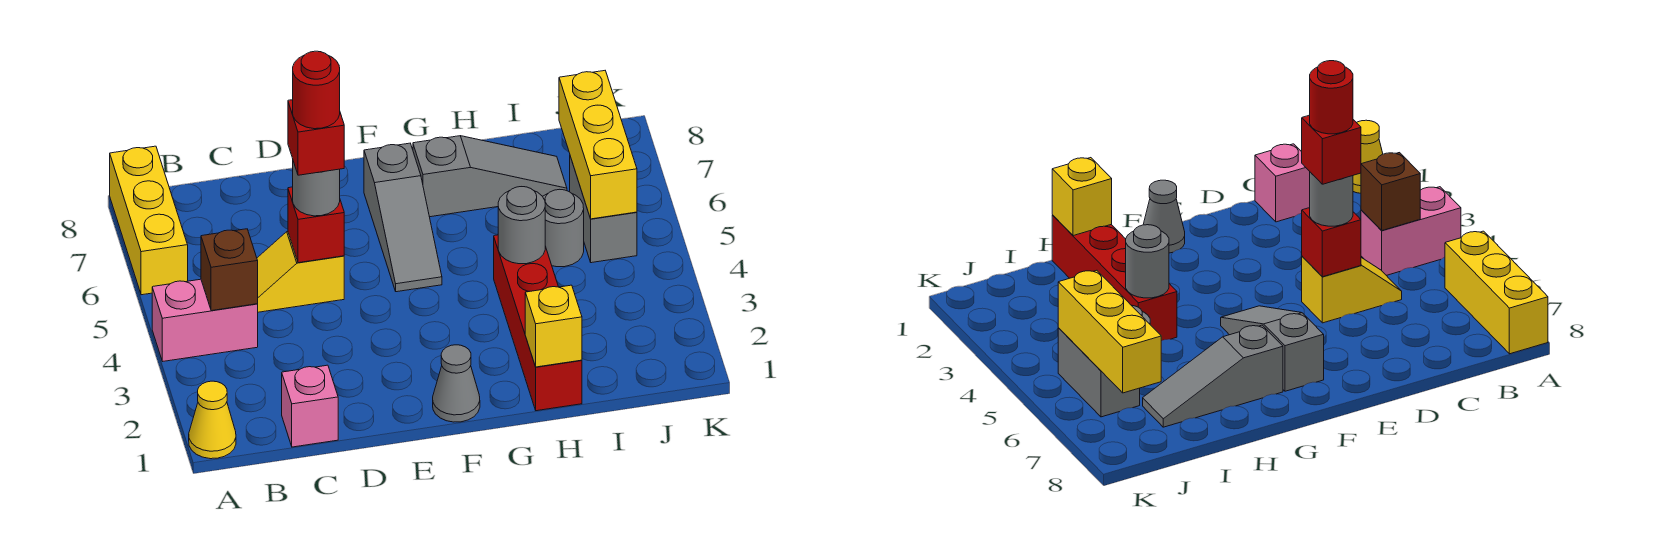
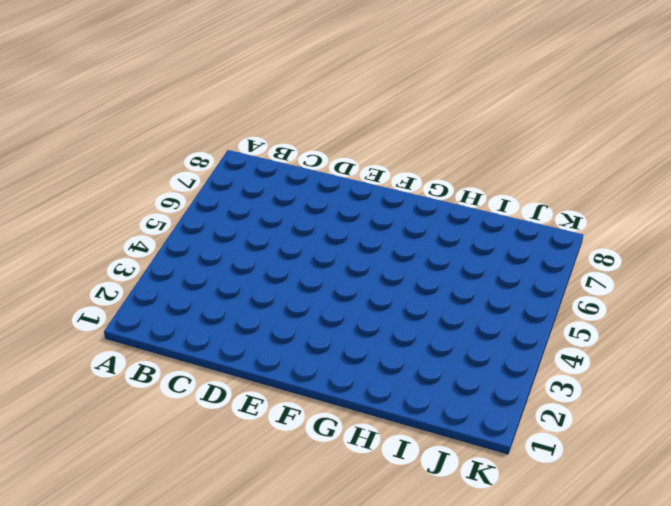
none -> yellow cone A1 level 1
none -> pink brick A4:B4 level 1
none -> yellow brick A6:A8 level 1

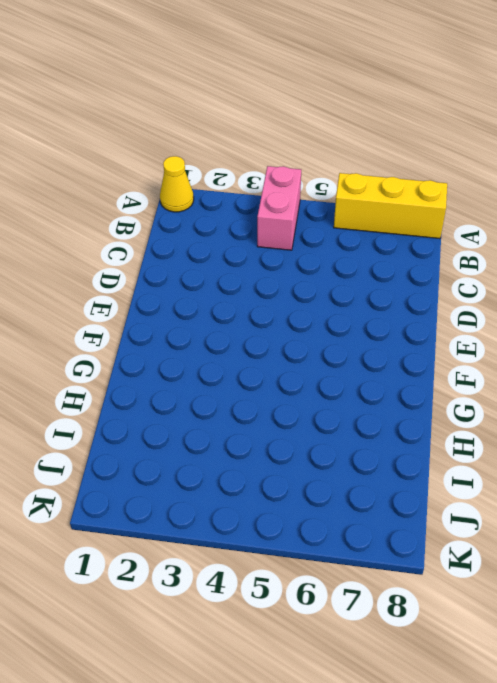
none -> pink brick C1 level 1
none -> yellow slope C5:D5 level 1 top D
none -> grey cone F1 level 1

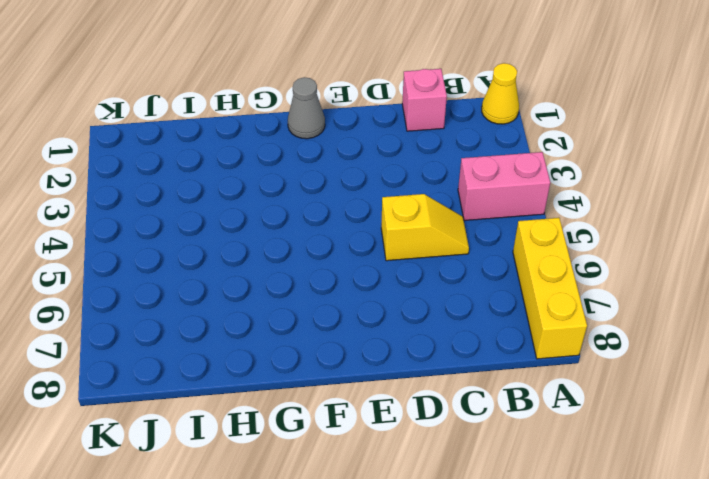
none -> grey slope F5:F7 level 1 top 7
none -> grey slope G7:I7 level 1 top G
none -> red brick H1:H4 level 1

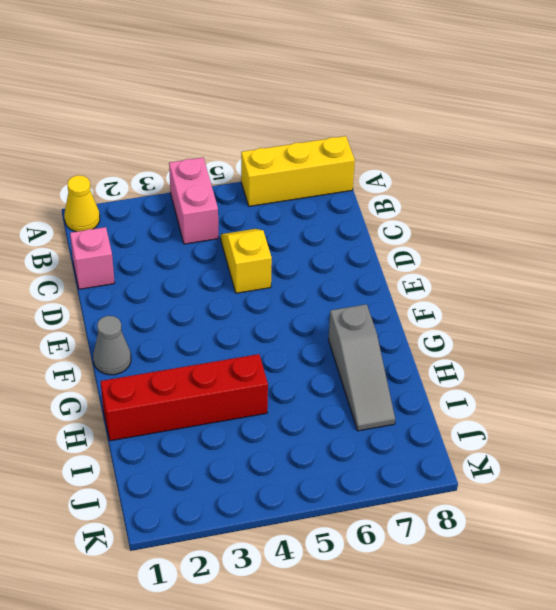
none -> grey slope F5:F7 level 1 top 7
none -> grey round brick I5 level 1
none -> grey brick J5:J6 level 1

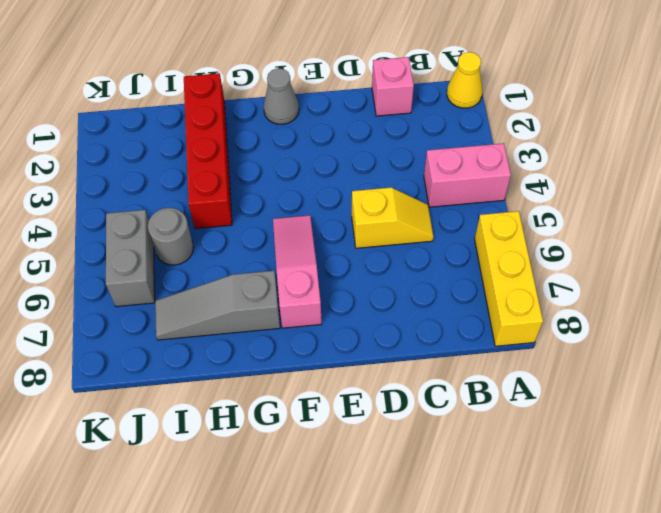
pink slope F5:F7 level 1 top 7 -> grey slope F5:F7 level 1 top 7
none -> brown brick B4 level 2
none -> red brick D5 level 2
none -> yellow brick H1 level 2

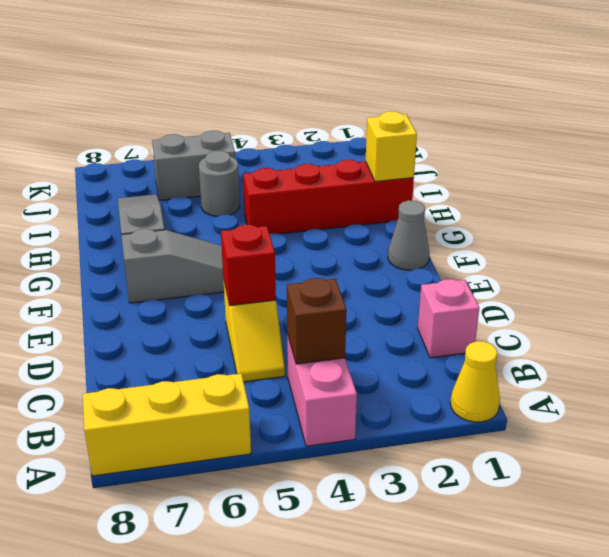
none -> grey round brick H4 level 2
none -> yellow brick J5:J7 level 2
none -> grey round brick D5 level 3

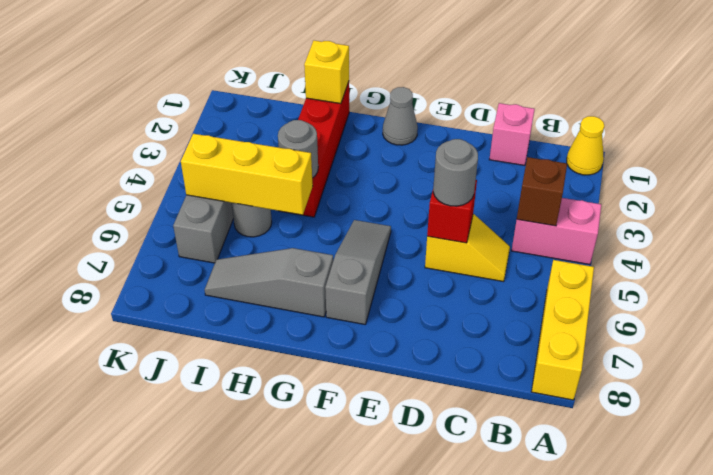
yellow brick H5:J5 level 2 -> yellow brick J5:J7 level 2
none -> red brick D5 level 4
none -> red round brick D5 level 5

